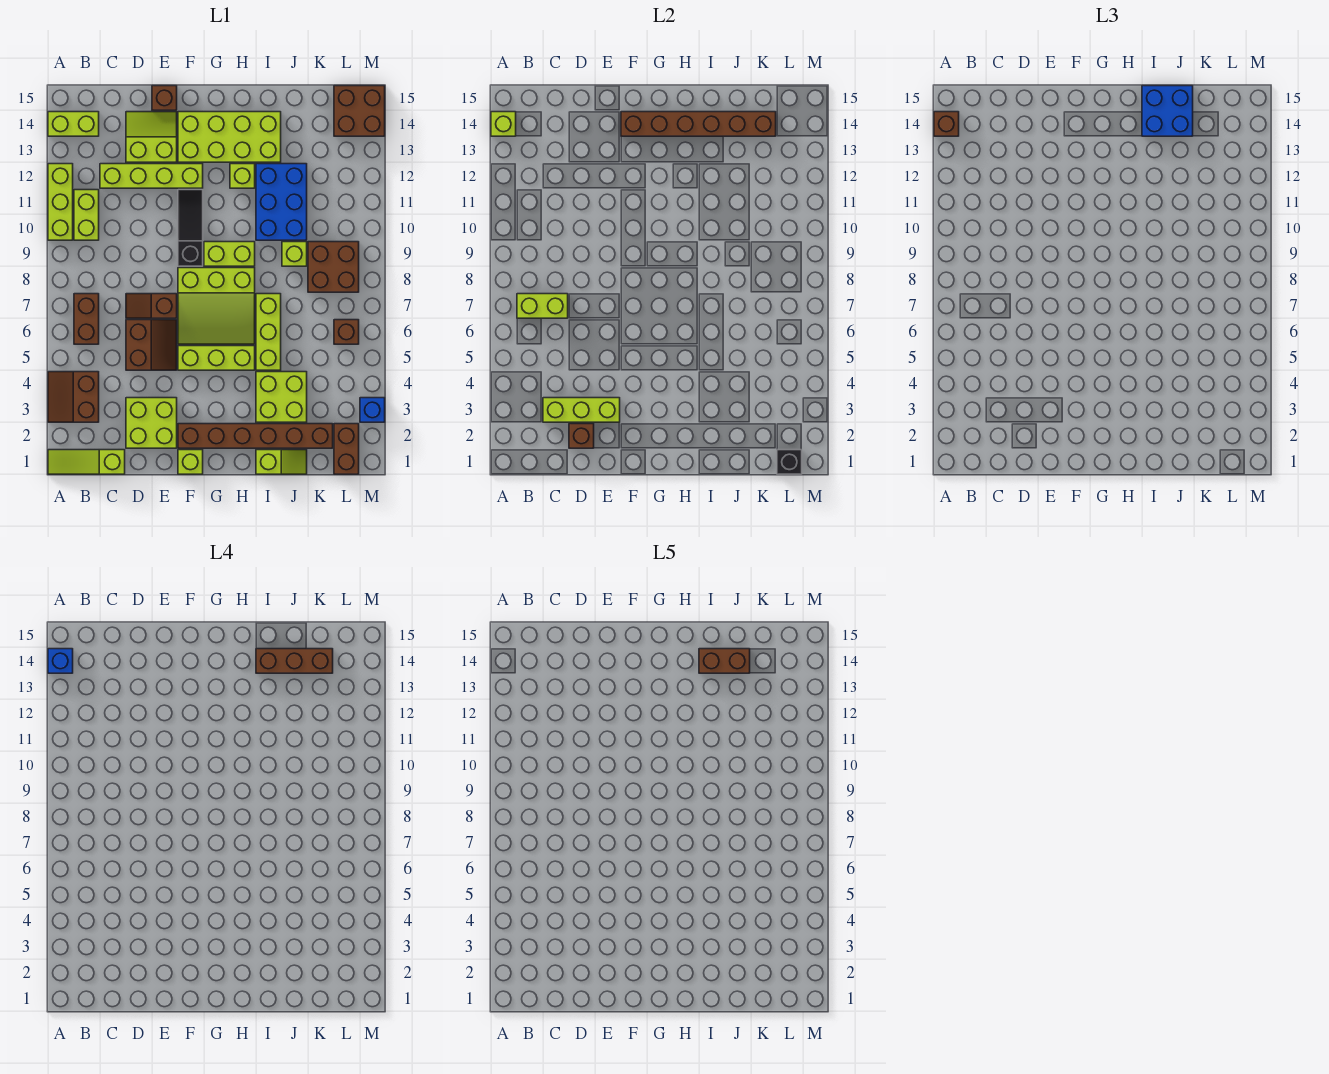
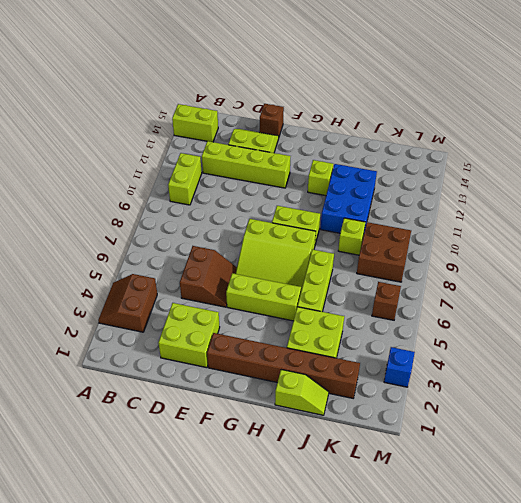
none -> lime slope A1:C1 level 1 top C
none -> lime brick A10:A12 level 1
none -> brown brick B6:B7 level 1
none -> brown slope D7:E7 level 1 top E

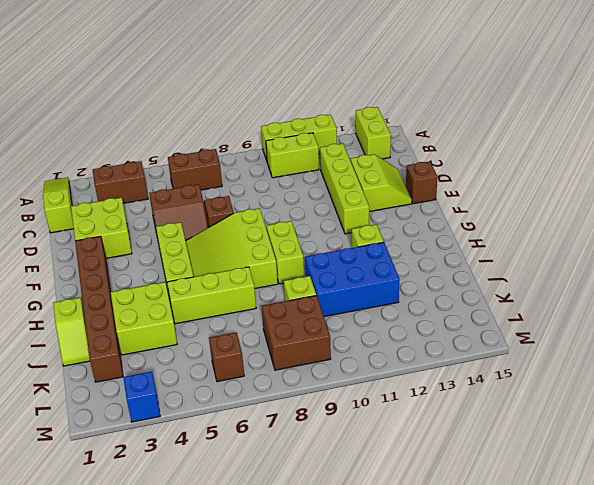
none -> lime brick F1 level 1
none -> black slope F9:F11 level 1 top 9
none -> lime brick F13:I14 level 1
none -> brown brick L1:L2 level 1

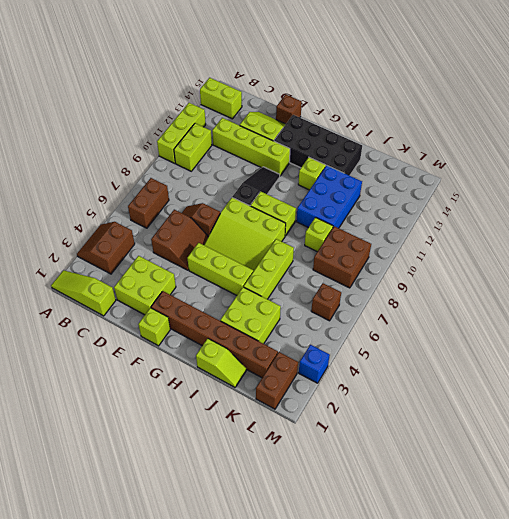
black brick F13:I14 level 1 -> lime brick F13:I14 level 1
none -> brown brick L14:M15 level 1
none -> lime brick A14 level 2
none -> lime brick B7:C7 level 2
none -> lime brick C3:E3 level 2

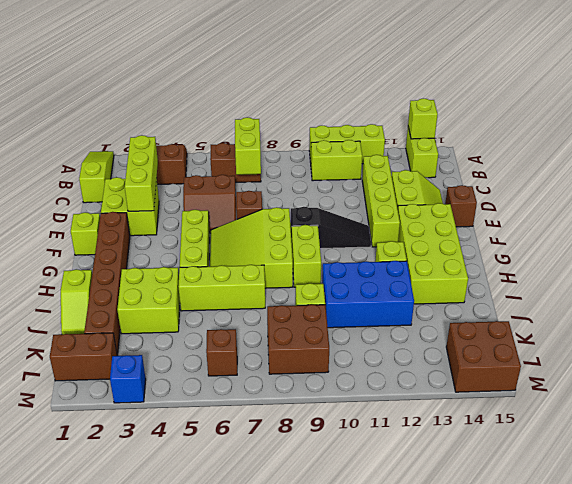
none -> brown brick D2 level 2
none -> brown brick F14:K14 level 2
none -> black brick L1 level 2
none -> brown brick A14 level 3

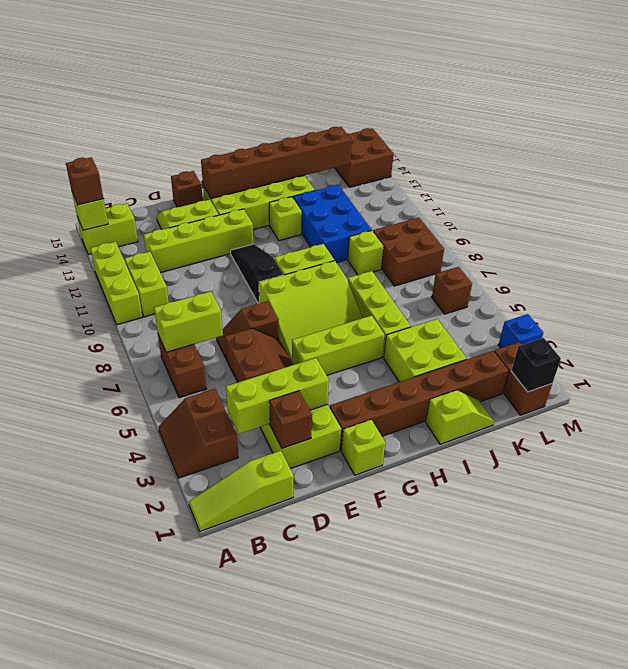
none -> blue brick I14:J15 level 3
none -> blue brick A14 level 4
none -> brown brick I14:K14 level 4
none -> brown brick I14:J14 level 5

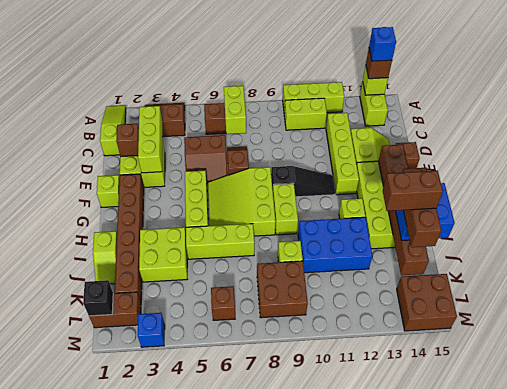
brown brick J13:J14 level 5 -> brown brick I14:J14 level 5

